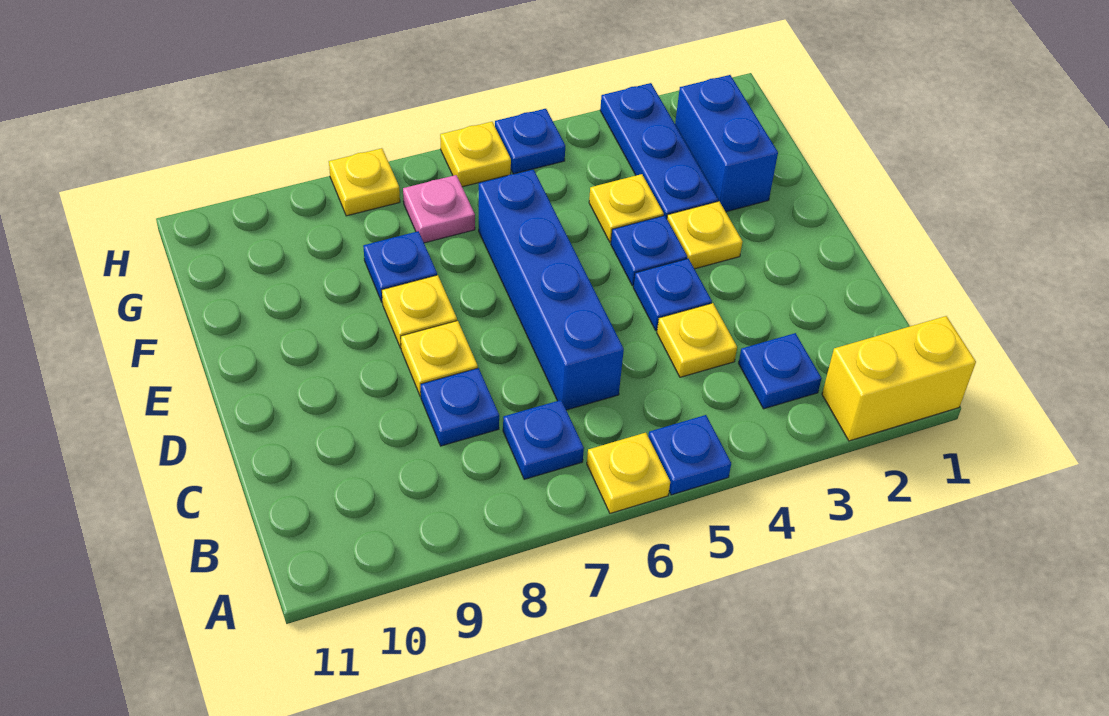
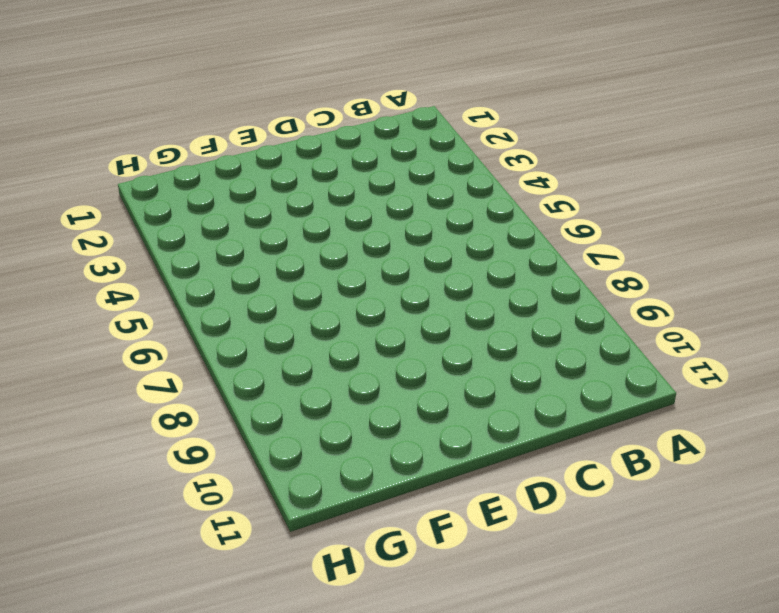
none -> yellow brick A1:A2 level 1
none -> blue plate A5 level 1
none -> yellow plate A6 level 1

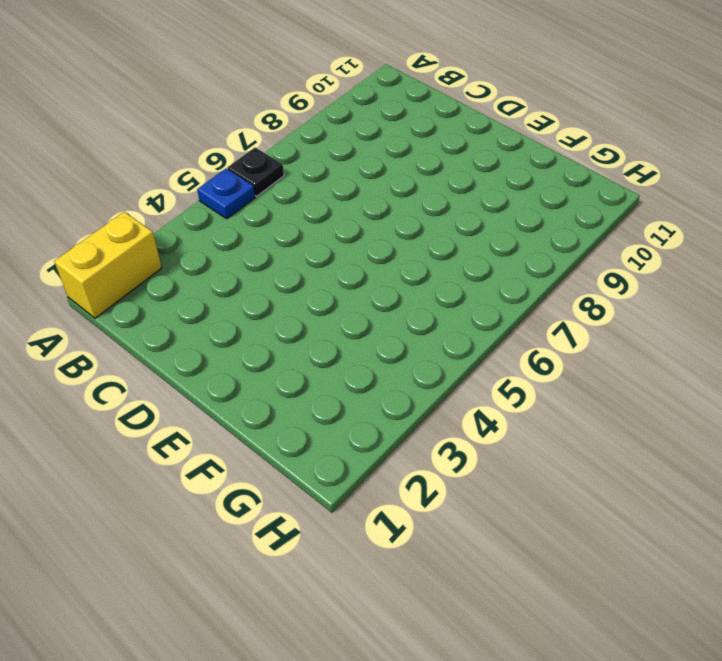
black plate A6 level 1 -> yellow plate A6 level 1
none -> blue plate B3 level 1
none -> blue plate B7 level 1
none -> yellow plate C4 level 1

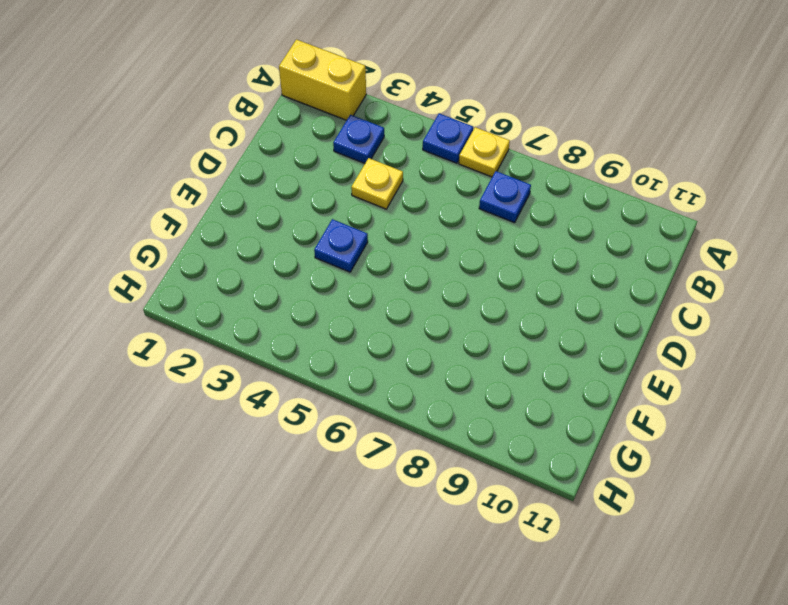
none -> blue brick C6:F6 level 1
none -> blue plate C8 level 1
none -> blue plate D4 level 1

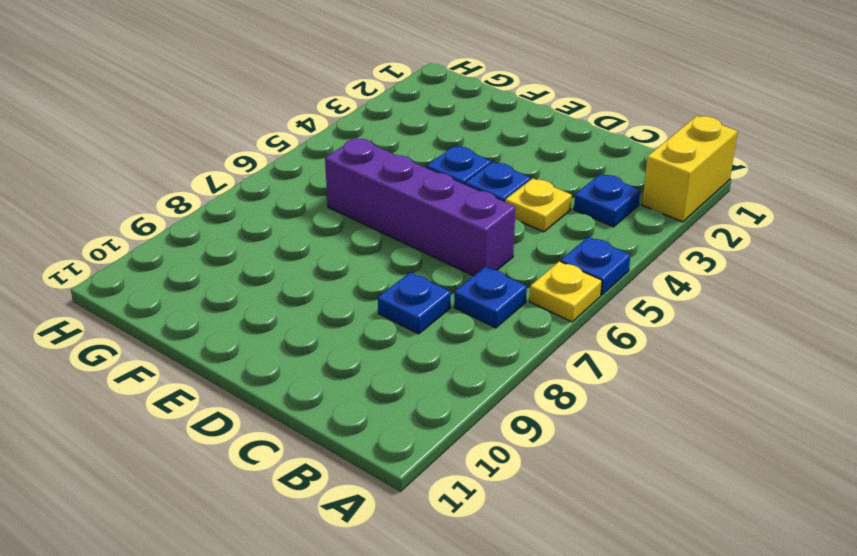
purple brick C6:F6 level 1 -> blue brick C6:F6 level 1
none -> yellow plate D8 level 1
none -> yellow plate E3 level 1
none -> yellow plate E8 level 1

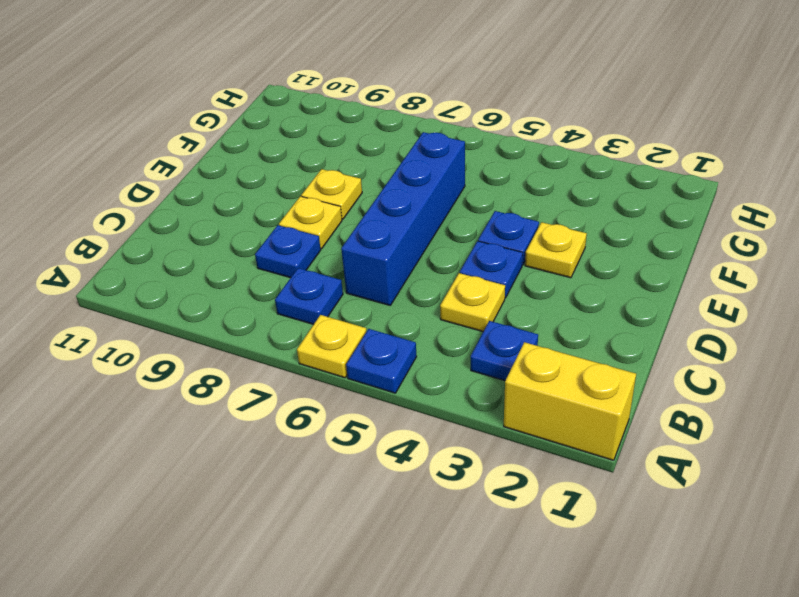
none -> blue brick F2:G2 level 1
none -> blue plate F3:H3 level 1
none -> yellow plate F4 level 1

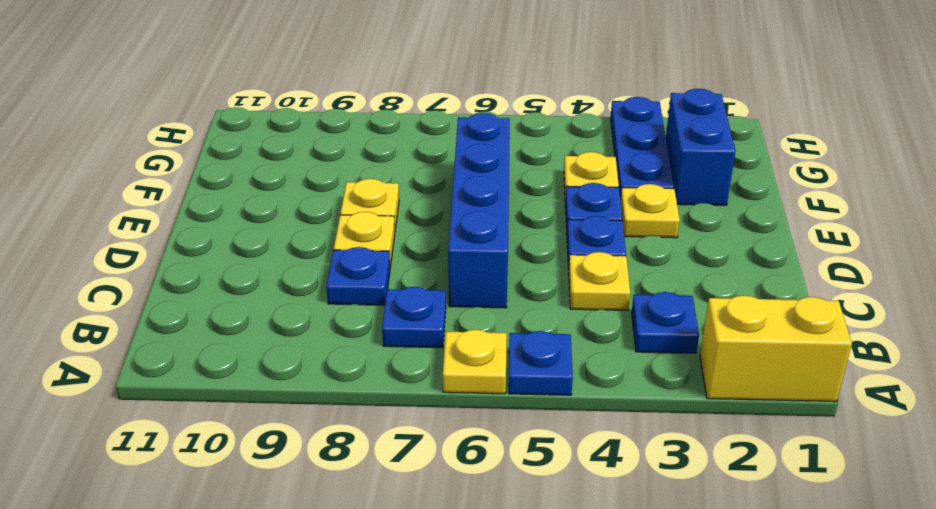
none -> blue plate F8 level 1
none -> pink plate G7 level 1
none -> blue plate H5 level 1

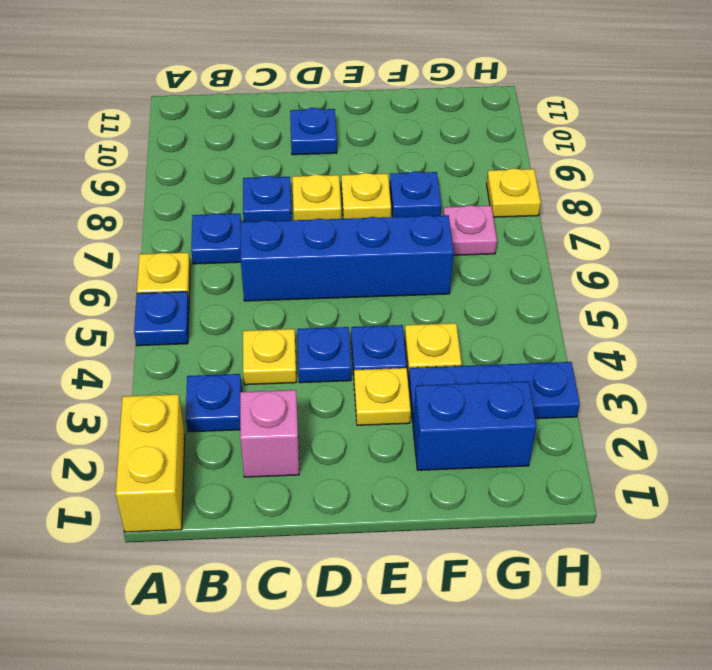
pink brick C2 level 1 -> none
blue plate D10 level 1 -> blue plate H5 level 1
none -> yellow plate H6 level 1

